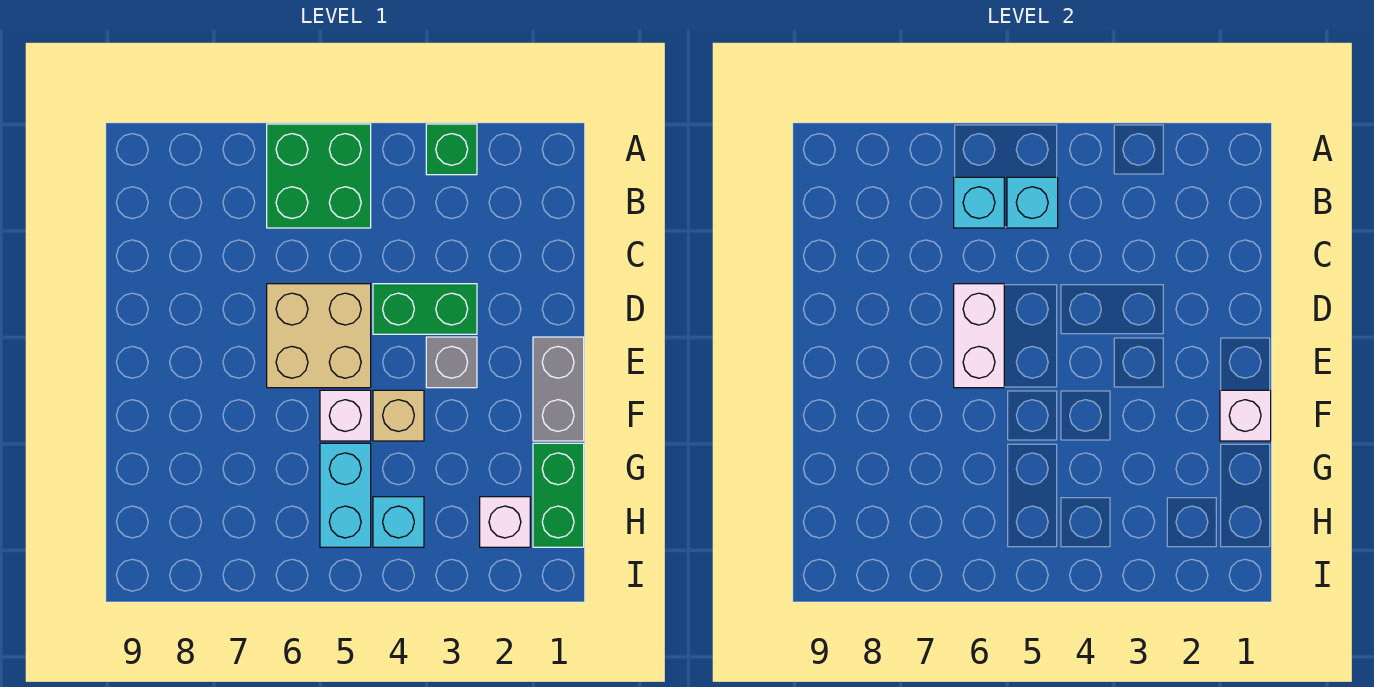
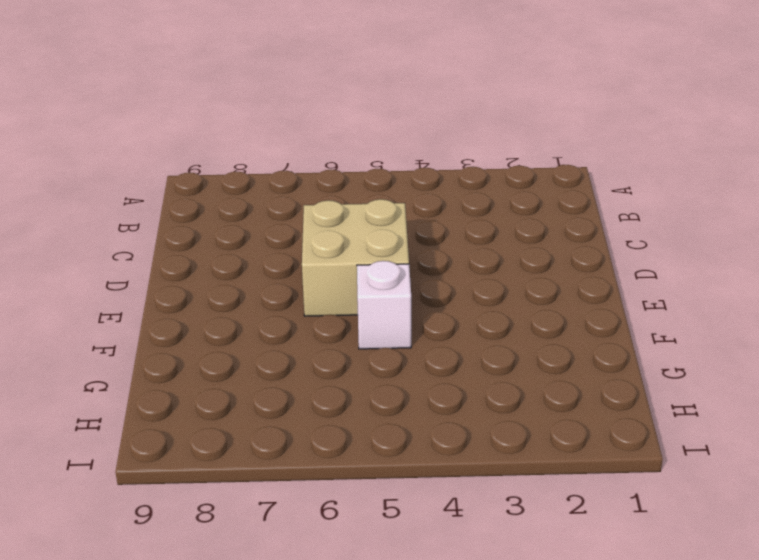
none -> green brick A3 level 1
none -> green brick A5:B6 level 1
none -> green brick D3:D4 level 1

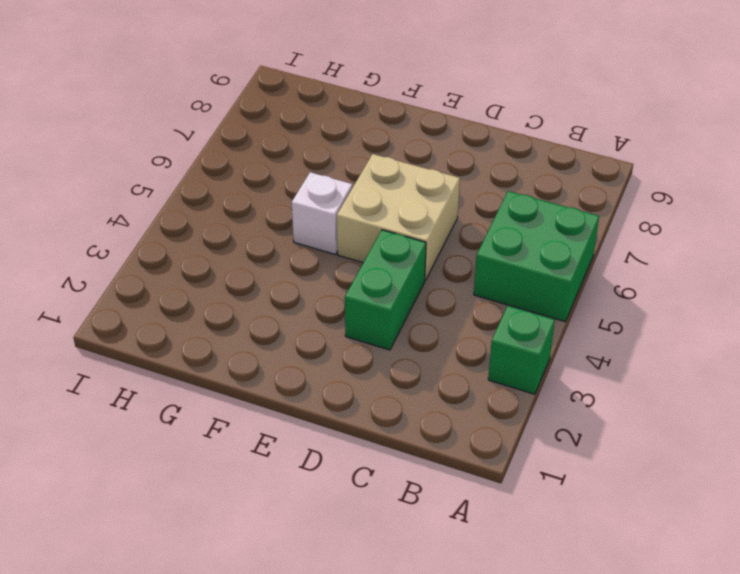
none -> grey brick E1:F1 level 1
none -> grey brick E3 level 1
none -> tan brick F4 level 1

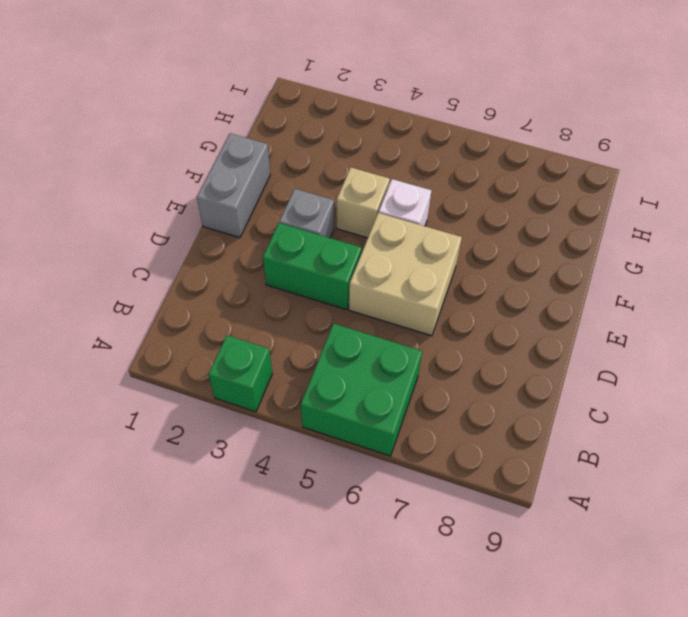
none -> green brick G1:H1 level 1
none -> cyan brick G5:H5 level 1
none -> white brick H2 level 1

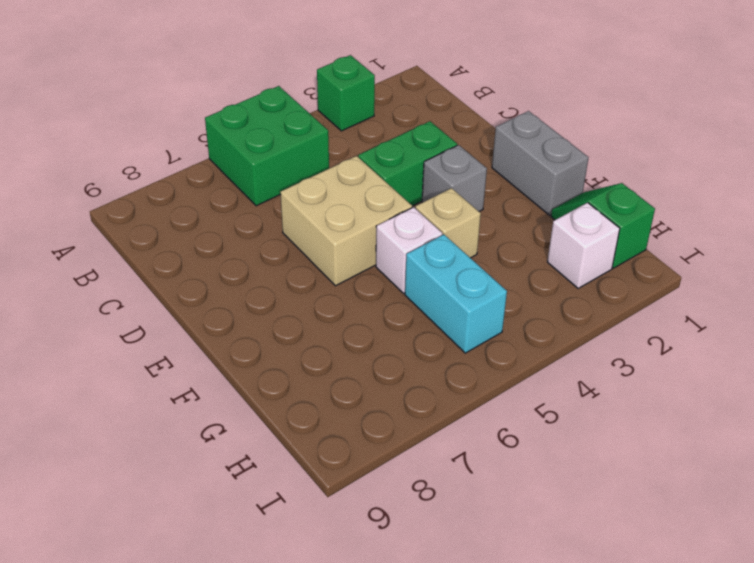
green slope G1:H1 level 1 top H -> green brick G1:H1 level 1
none -> cyan brick H4 level 1
none -> cyan brick B5 level 2
none -> cyan brick B6 level 2

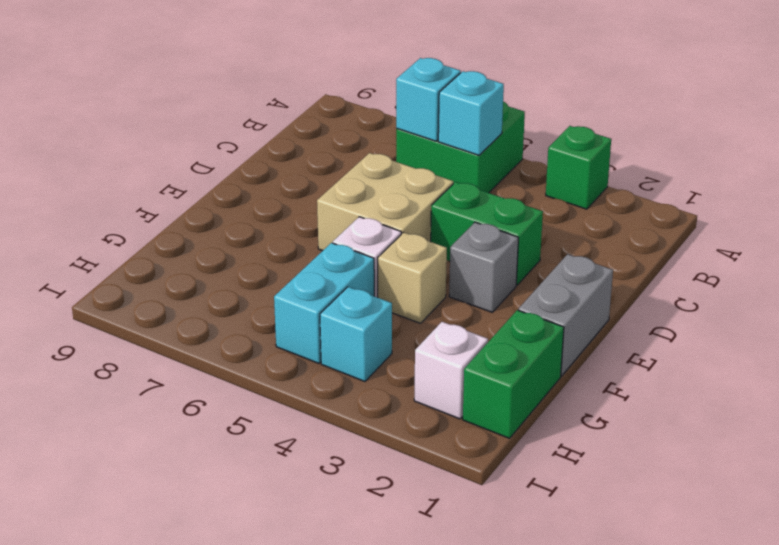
none -> white brick D6:E6 level 2
none -> white brick F1 level 2

